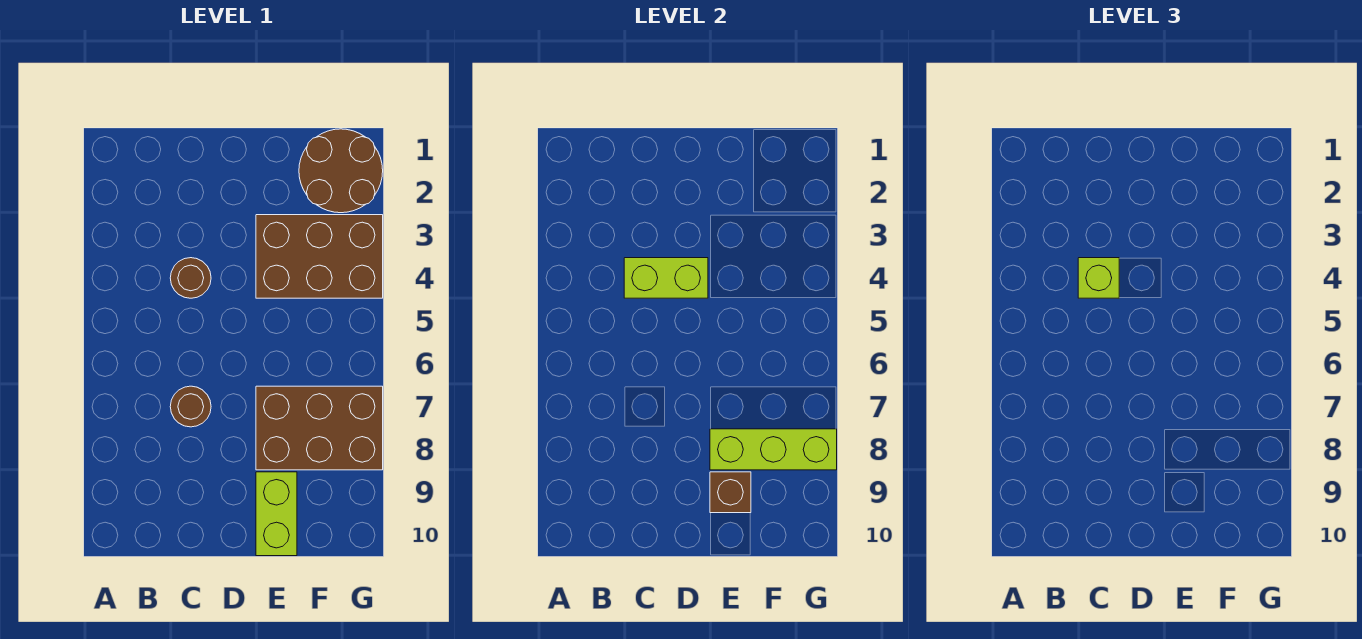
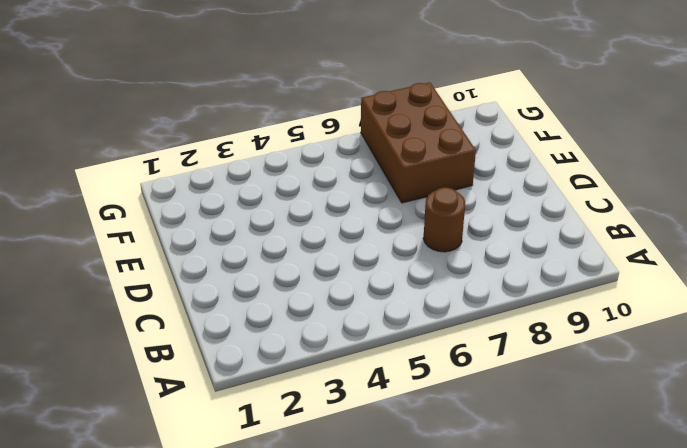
none -> brown round brick C4 level 1
none -> brown brick E3:G4 level 1

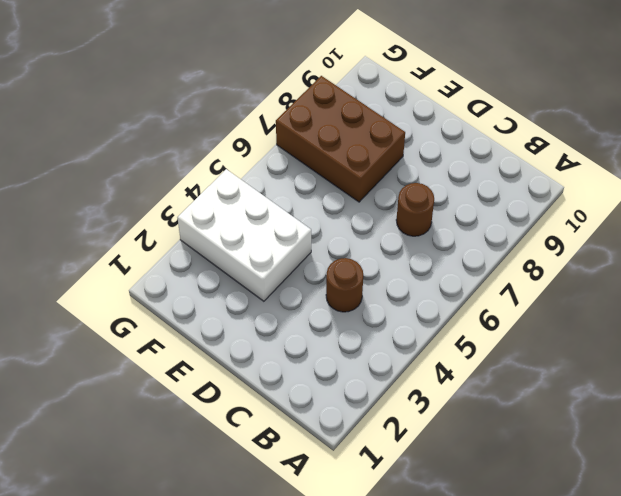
white brick E3:G4 level 1 -> brown brick E3:G4 level 1
none -> lime brick E9:E10 level 1
none -> brown round brick F1:G2 level 1

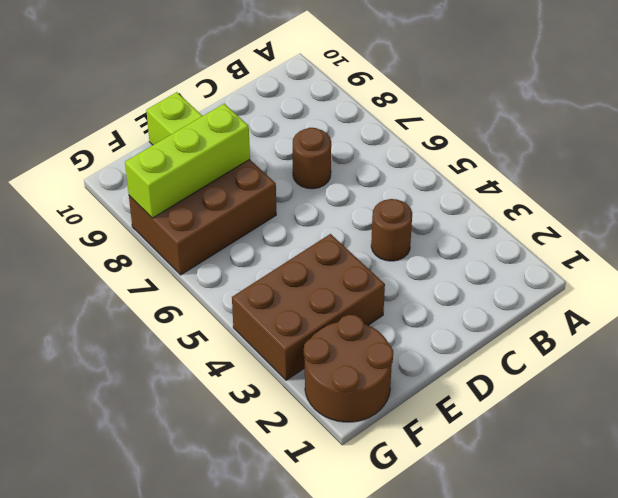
none -> lime brick C4:D4 level 2
none -> brown brick E9 level 2

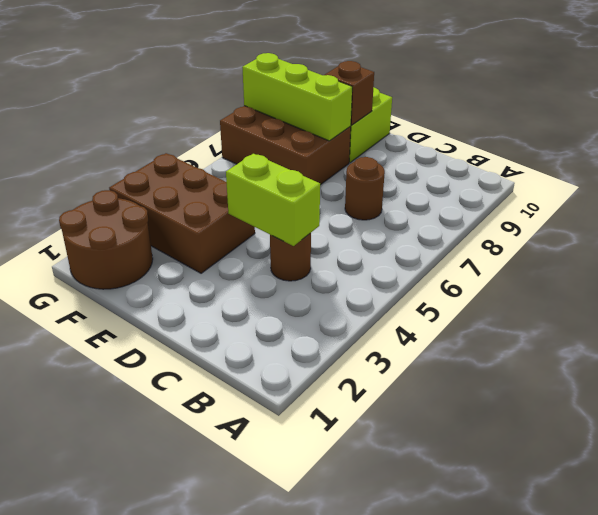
none -> lime brick C4 level 3

